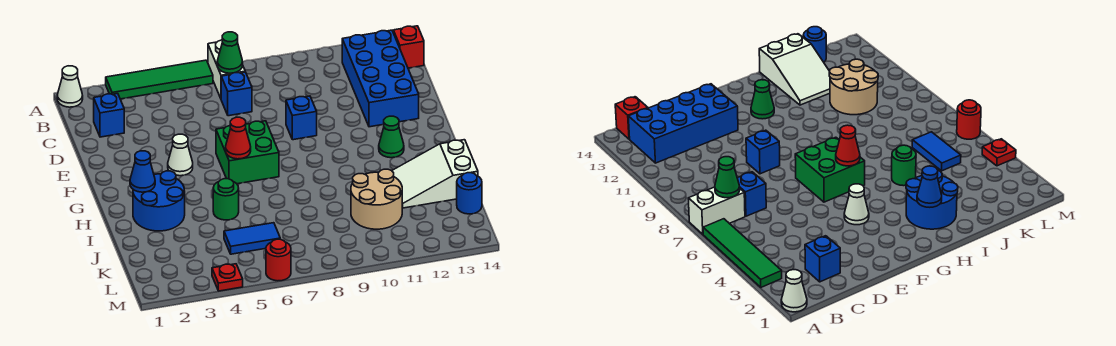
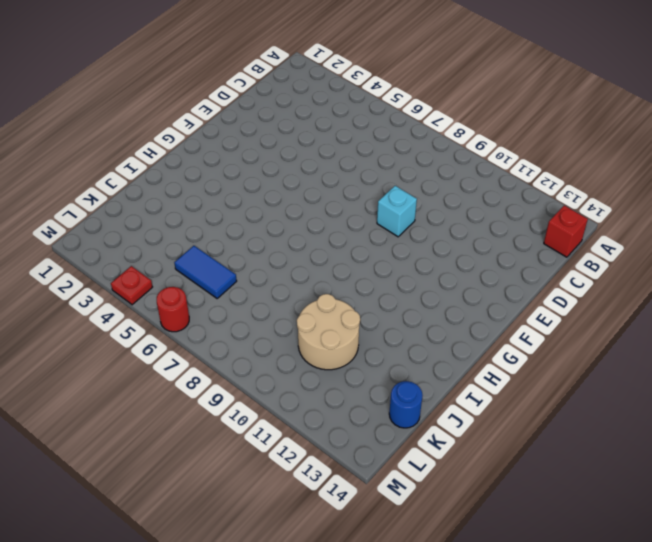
cyan brick E9 level 1 -> blue brick E9 level 1
none -> white cone A1 level 1
none -> green tile A3:A6 level 1
none -> white brick A7:B7 level 1

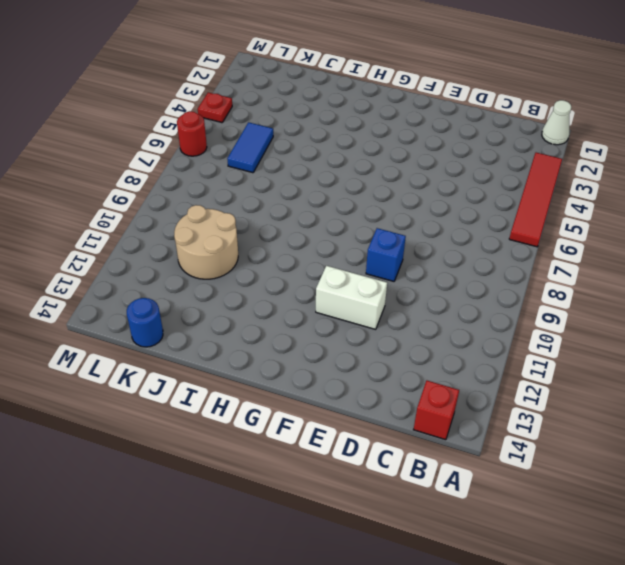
red tile A3:A6 level 1 -> green tile A3:A6 level 1
white brick E11:F11 level 1 -> white brick A7:B7 level 1
none -> blue brick B12:E13 level 1
none -> blue brick C2 level 1
none -> blue brick C7 level 1

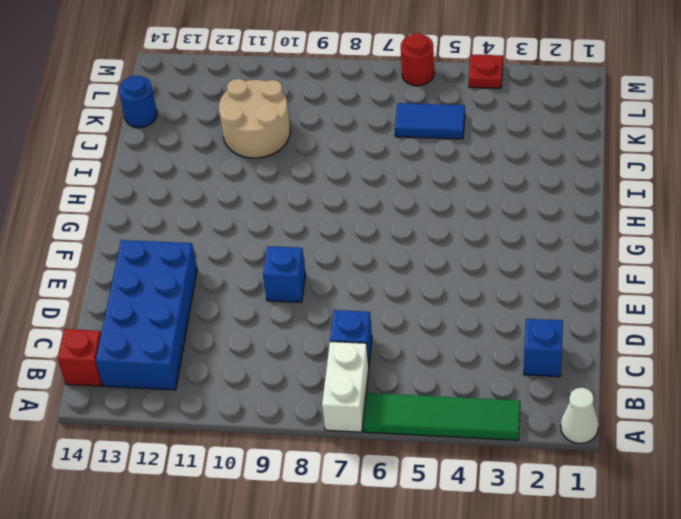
none -> white cone F4 level 1
none -> green brick F6:G7 level 1
none -> green cone G12 level 1

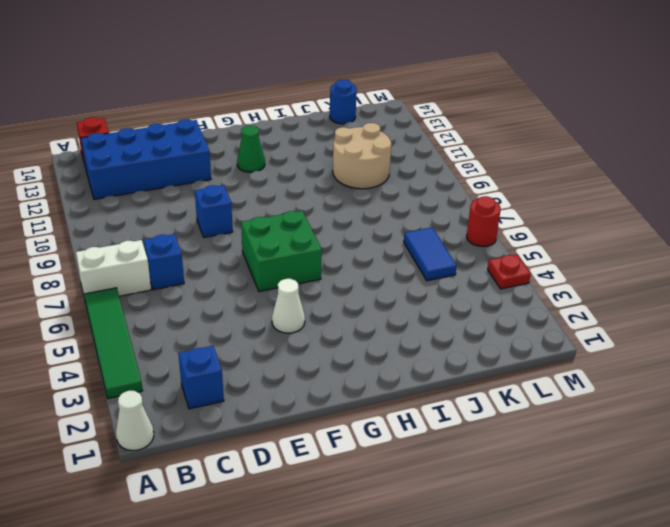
none -> blue round brick H2:I3 level 1
none -> green round brick I5 level 1
none -> white slope I12:J14 level 1 top 14

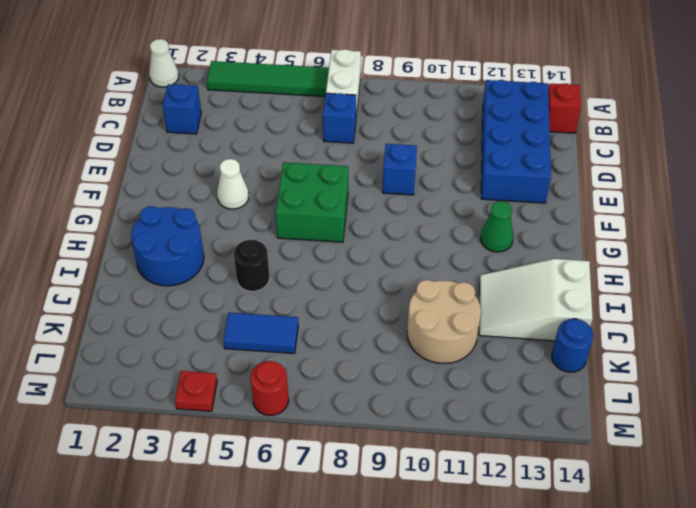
black round brick I5 level 1 -> green round brick I5 level 1
none -> green cone B7 level 2
none -> red cone G6 level 2
none -> blue cone H2 level 2

